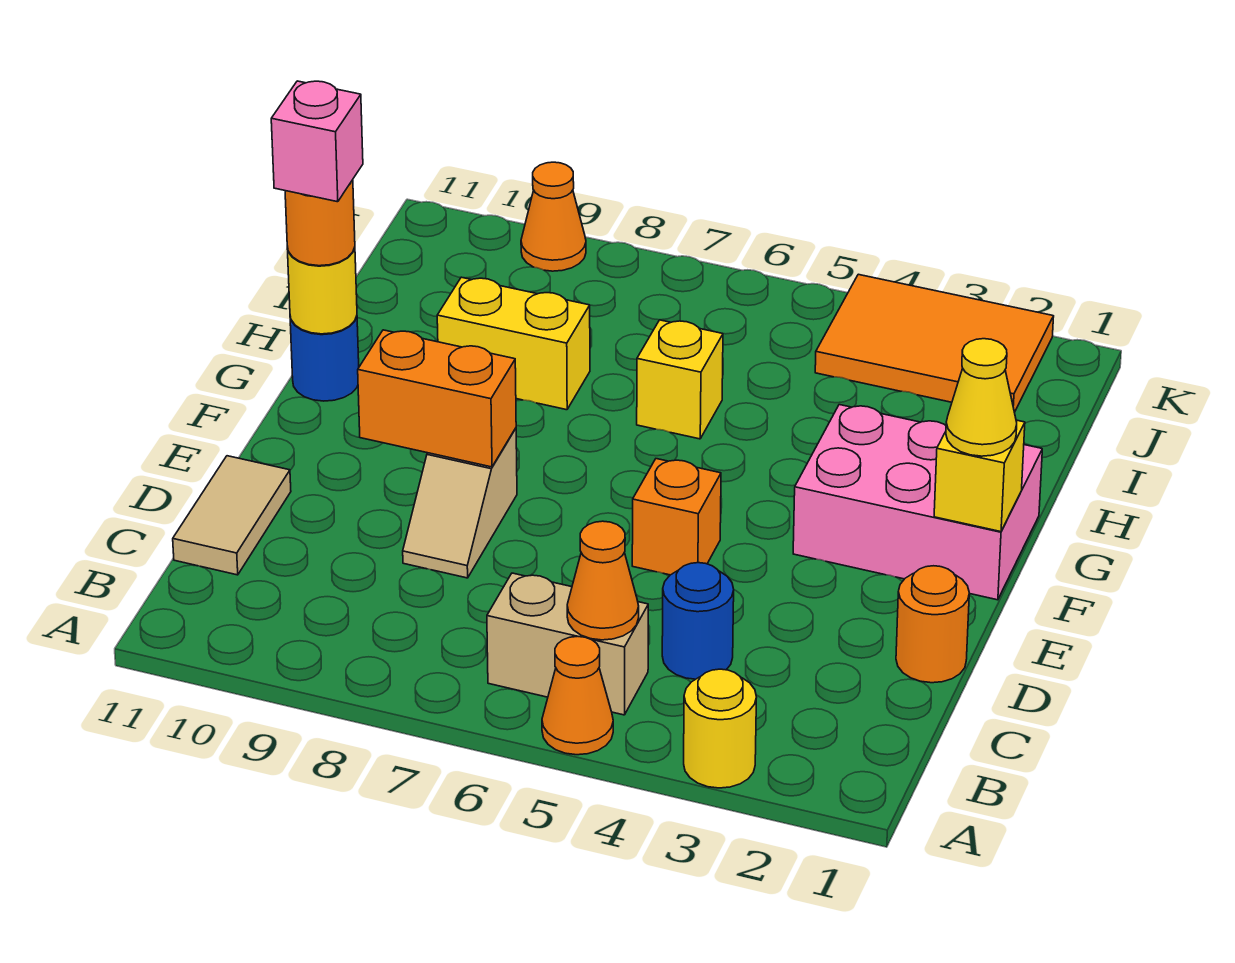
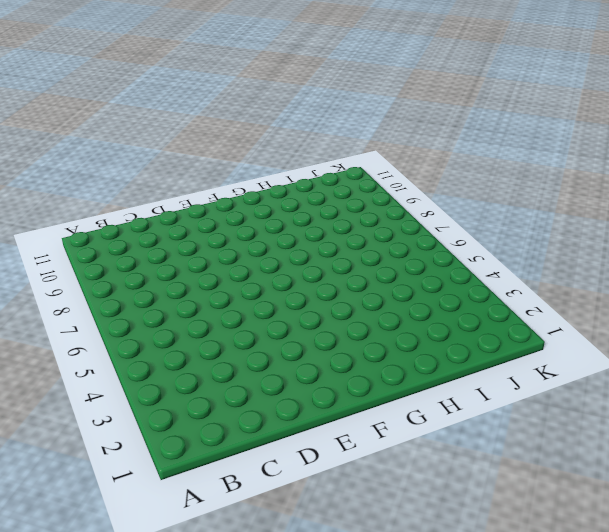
none -> yellow round brick A3 level 1
none -> orange cone A5 level 1
none -> tan brick B5:B6 level 1

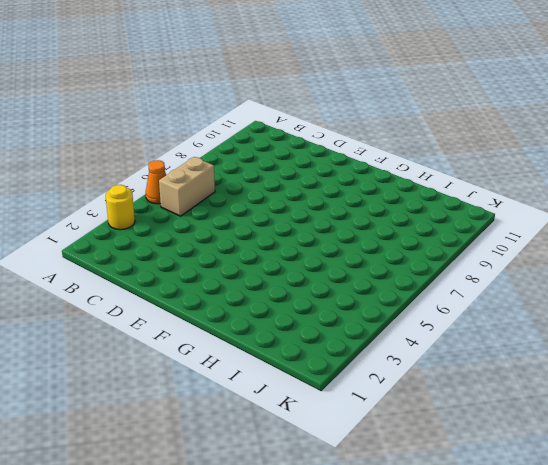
none -> blue round brick C4 level 1
none -> tan tile C11:D11 level 1
none -> orange round brick D1 level 1

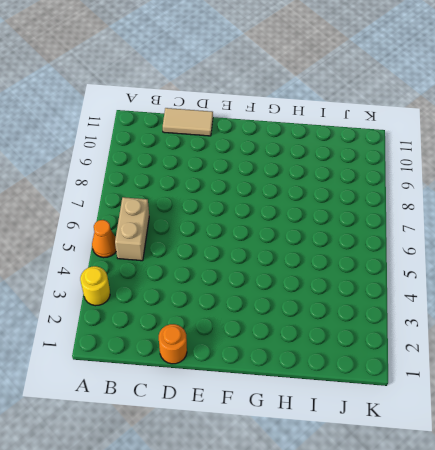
none -> blue round brick C4 level 1
none -> tan slope D8:E8 level 1 top E
none -> orange brick E5 level 1

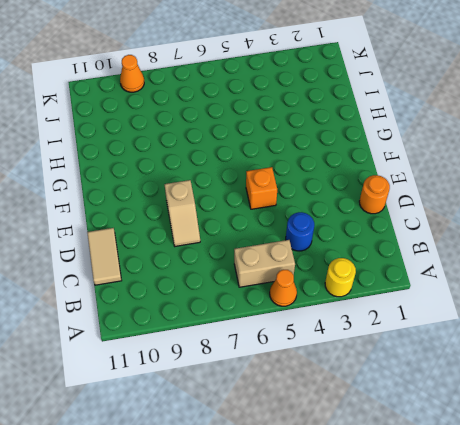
none -> pink brick F1:G3 level 1
none -> blue round brick G11 level 1
none -> yellow brick H6 level 1

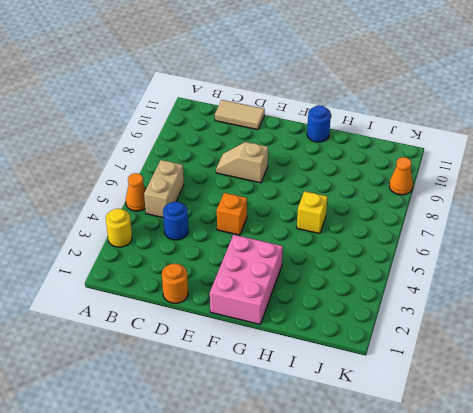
none -> yellow brick H8:H9 level 1
none -> orange tile J2:K4 level 1
none -> orange cone B5 level 2

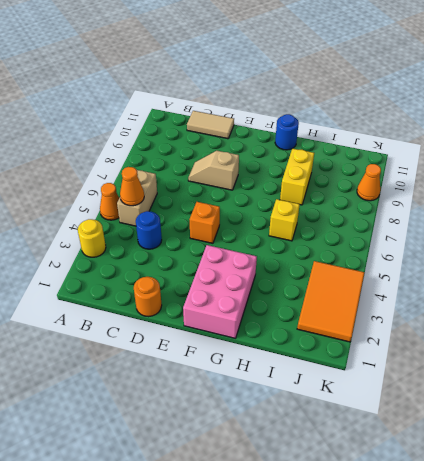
none -> orange brick E8:E9 level 2
none -> yellow brick F1 level 2
none -> yellow round brick G11 level 2

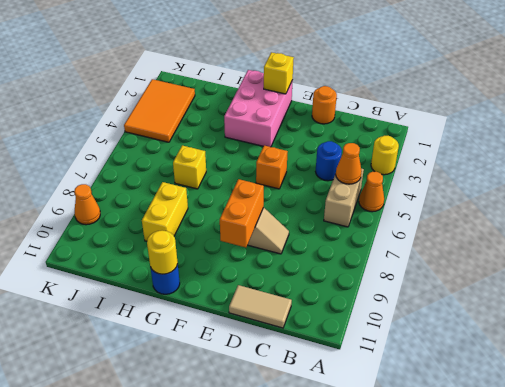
none -> yellow cone F1 level 3
none -> orange round brick G11 level 3
none -> pink brick G11 level 4

